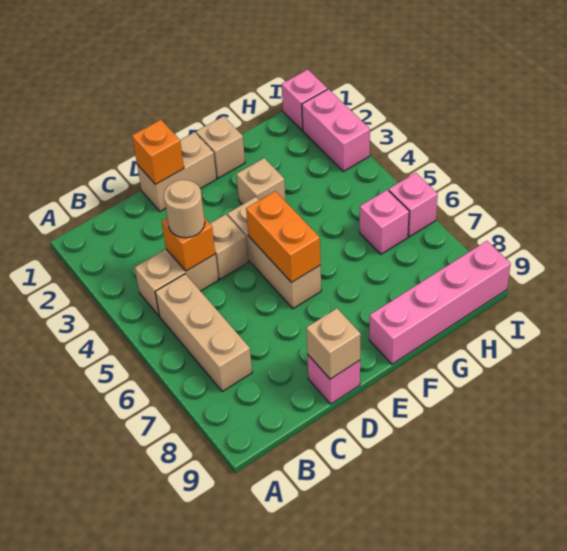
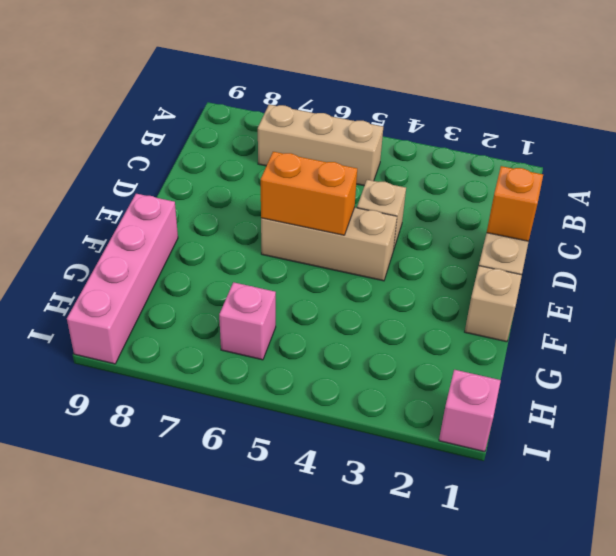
none -> tan brick B4:C4 level 1
none -> pink brick D9 level 1
none -> tan brick F3 level 1

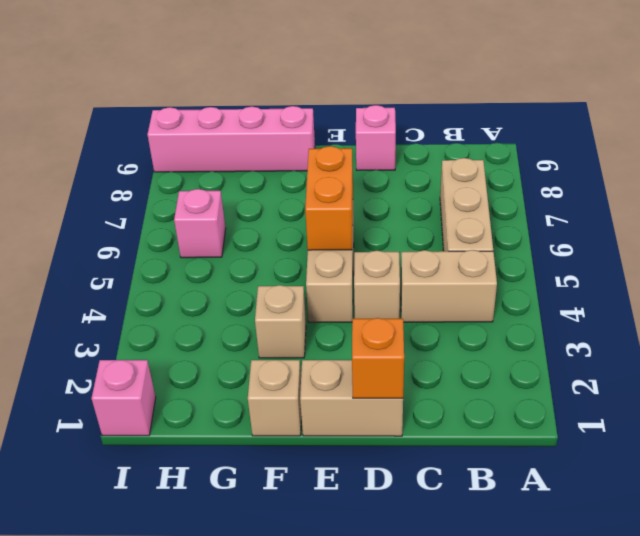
none -> pink brick I2:I3 level 1
none -> pink brick I6 level 1
none -> orange brick C4 level 2

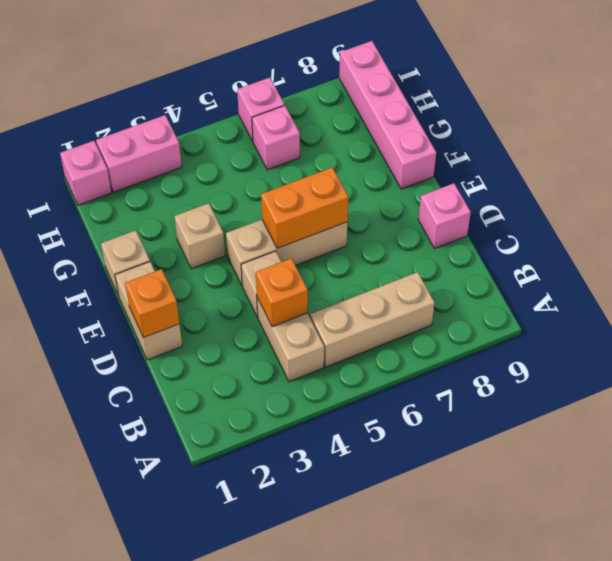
none -> tan brick D9 level 2
none -> tan round brick C4 level 3

